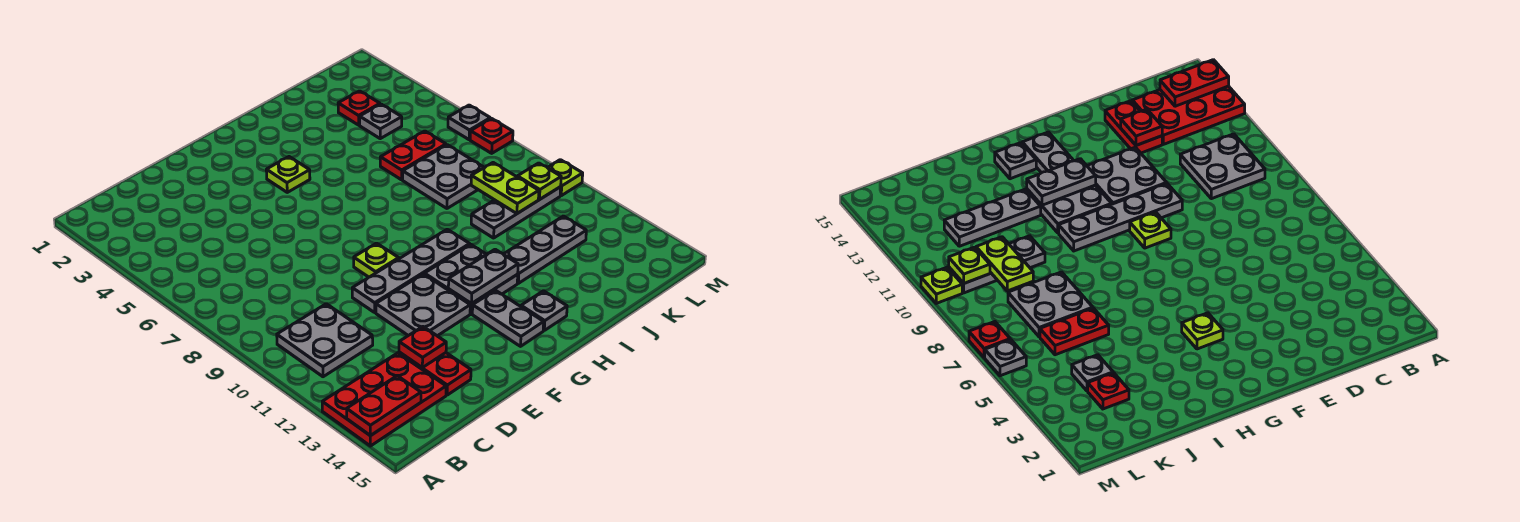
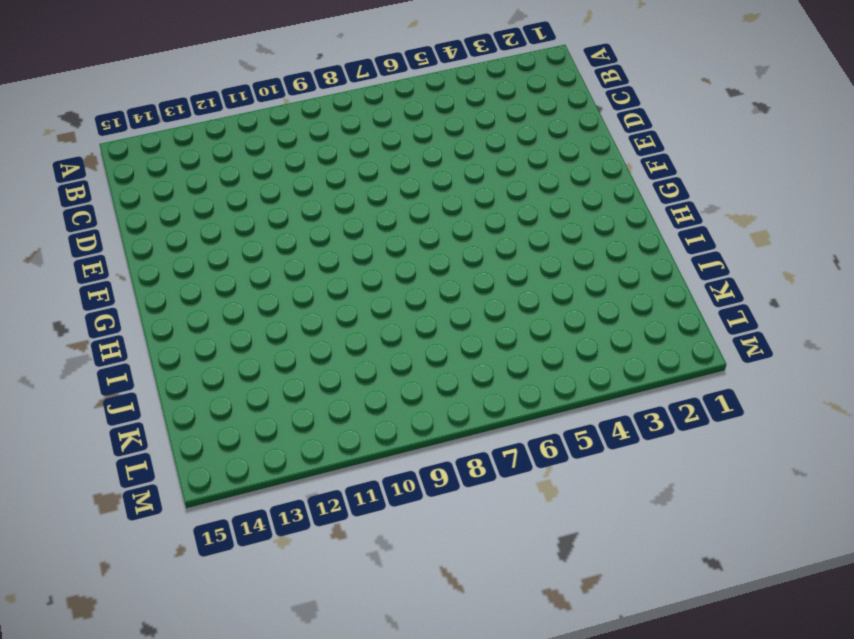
none -> red plate A13:C14 level 1
none -> grey plate B10:C11 level 1
none -> red plate D13:D14 level 1

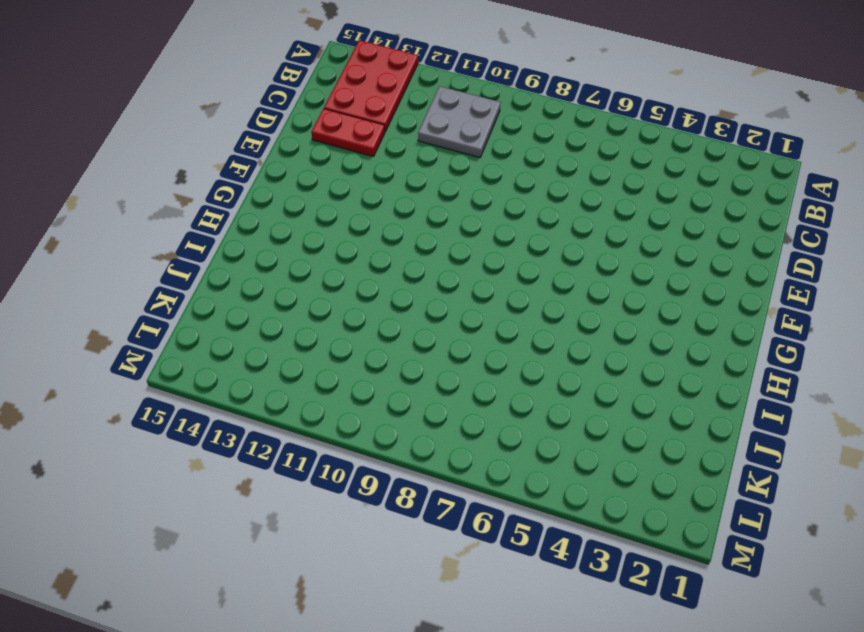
none -> grey plate E10:H10 level 1
none -> grey plate E11:F12 level 1
none -> lime plate F9 level 1

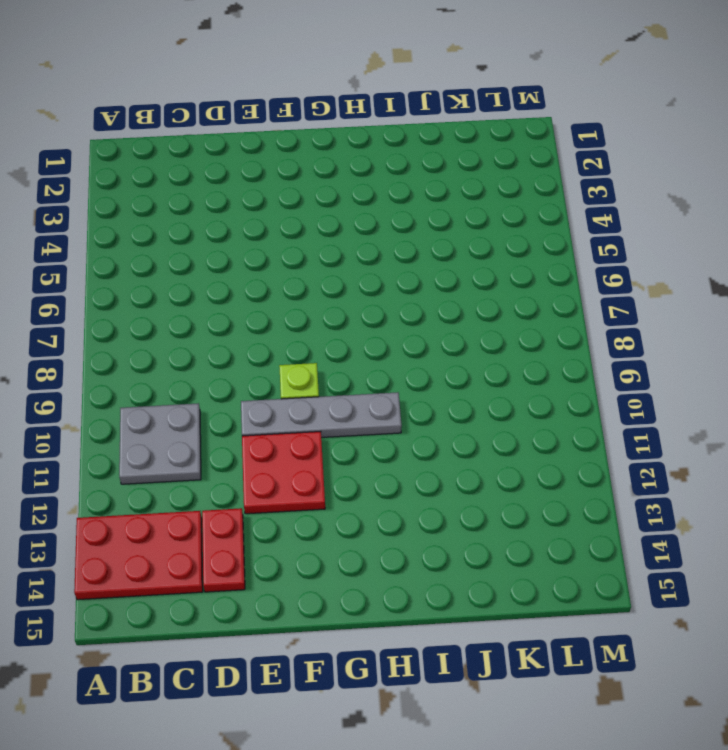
red plate E11:F12 level 1 -> grey plate E11:F12 level 1
none -> lime plate G4 level 1
none -> grey plate G11:H12 level 1
none -> grey plate G13:G14 level 1

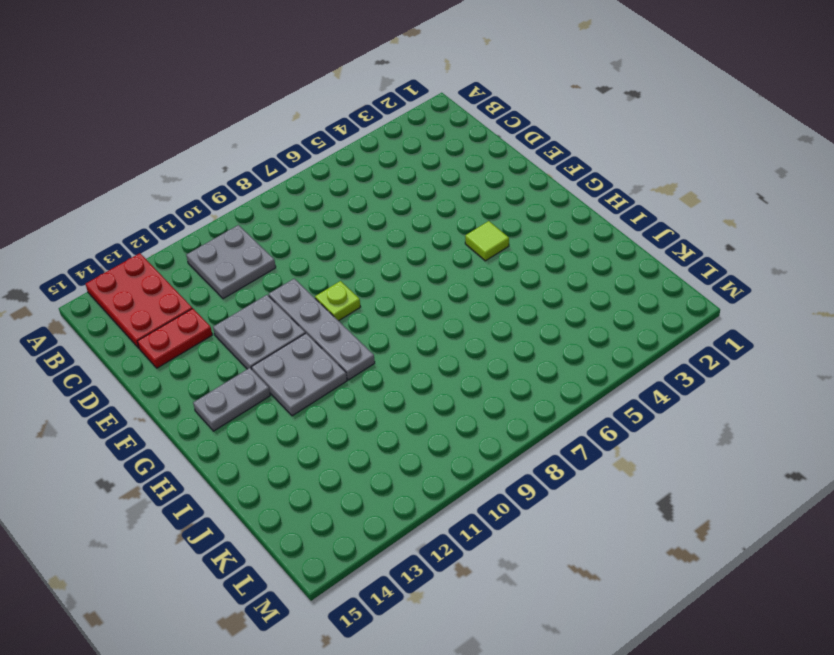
lime tile G4 level 1 -> lime plate G4 level 1
none -> grey plate H14 level 1
none -> grey plate I12:K12 level 1
none -> red plate J6:K6 level 1

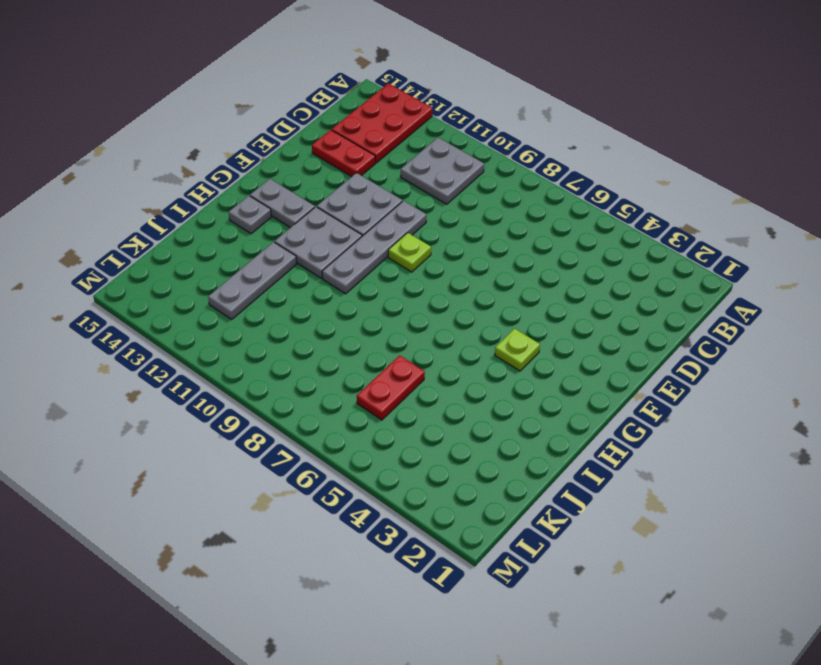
none -> grey plate J7:K8 level 1
none -> grey plate J10:L10 level 1
none -> red plate K3 level 1

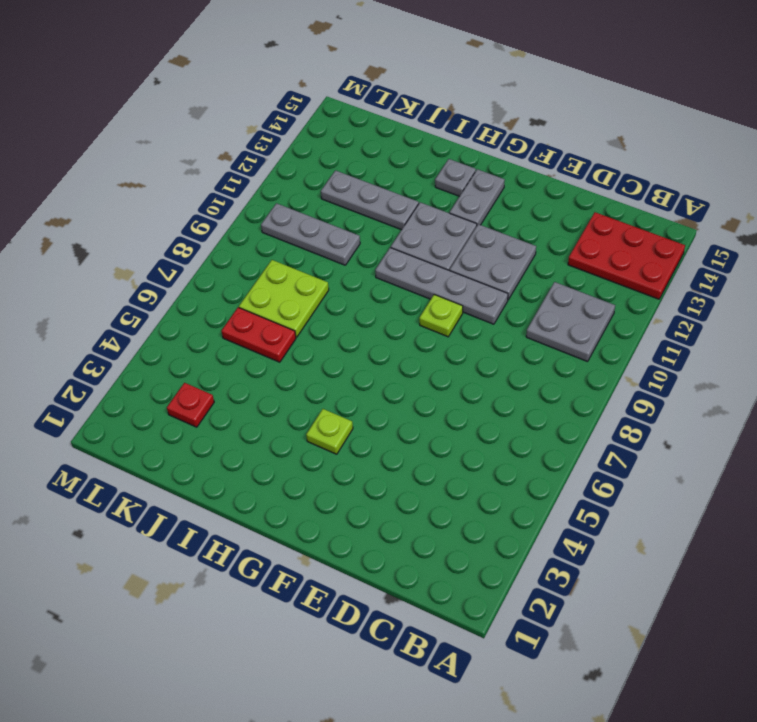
lime plate J7:K8 level 1 -> grey plate J7:K8 level 1
none -> red plate D13:D14 level 1
none -> grey plate K4 level 1
none -> grey plate M6 level 1

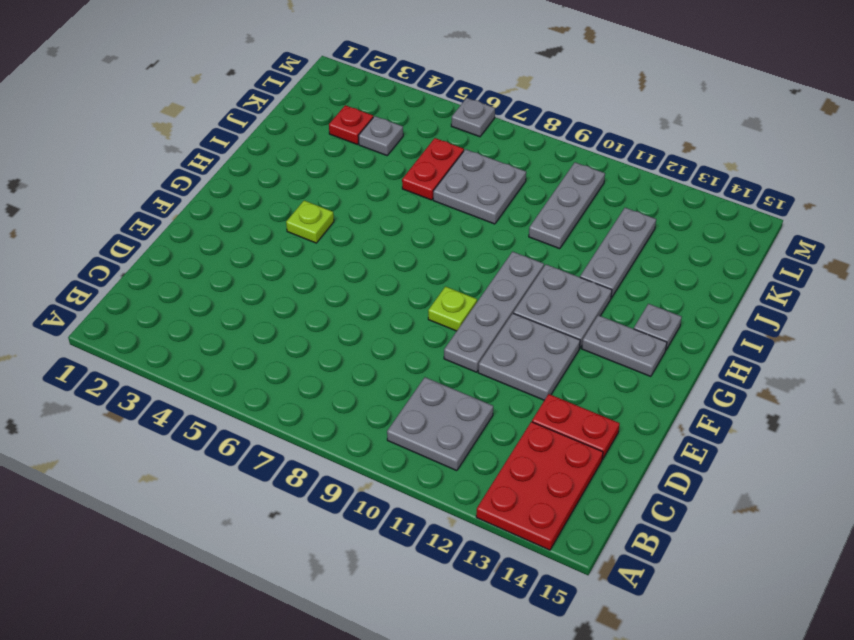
none -> red plate M7 level 1
none -> lime plate M10 level 1
none -> red plate A14:B14 level 2

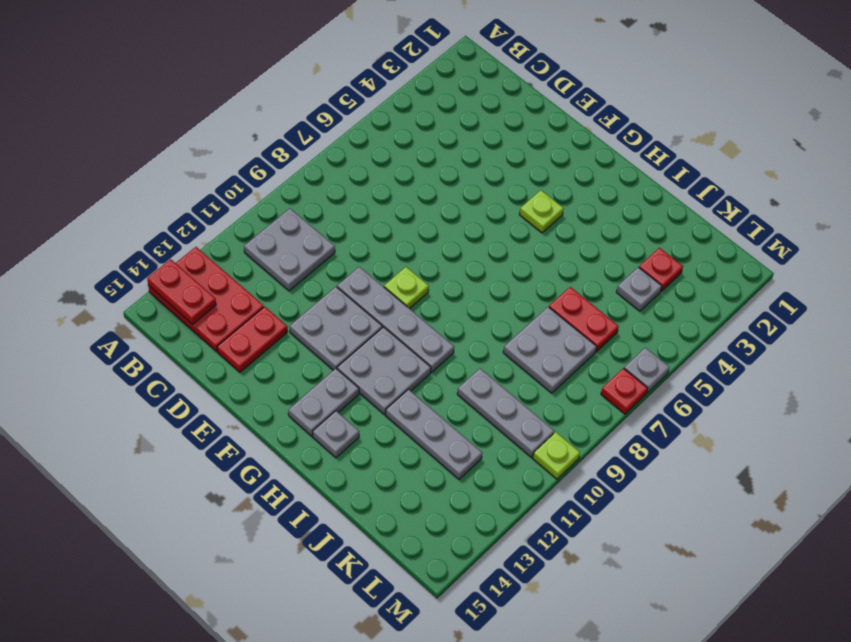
none -> red plate D13 level 2
none -> grey plate G12:H12 level 2
none -> lime plate K9:K10 level 2

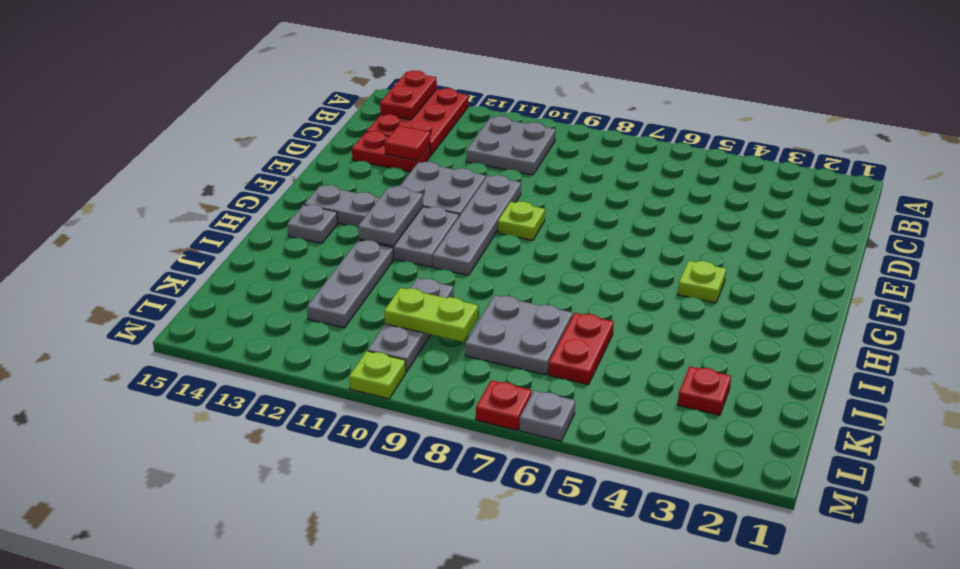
red tile D13 level 2 -> red plate D13 level 2
none -> grey plate K4 level 1
none -> lime plate L10 level 2

